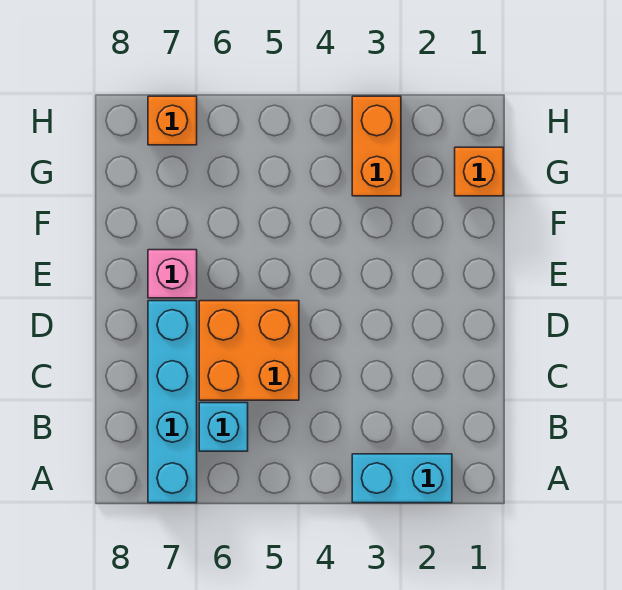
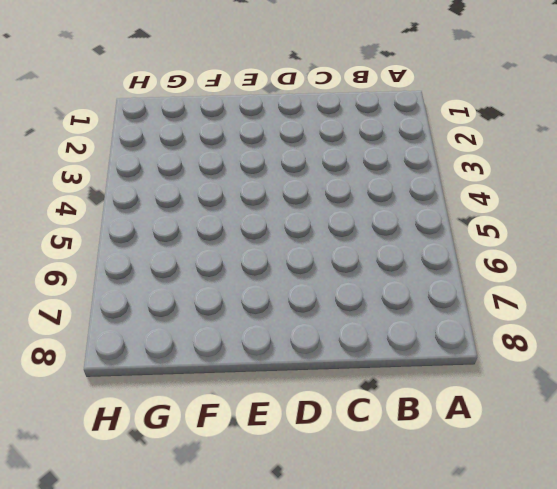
none -> cyan brick A2:A3 level 1
none -> cyan brick A7:D7 level 1

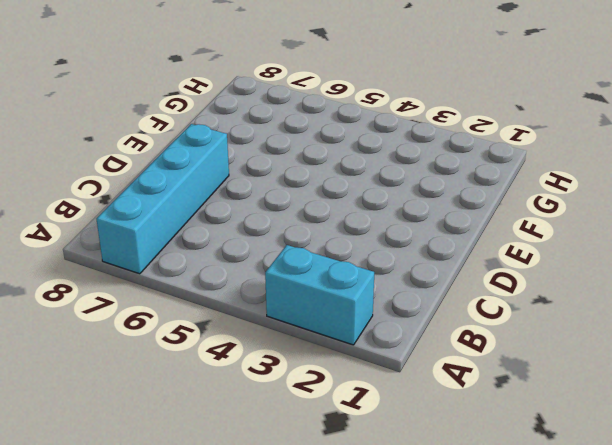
none -> cyan brick B6 level 1
none -> orange brick C5:D6 level 1

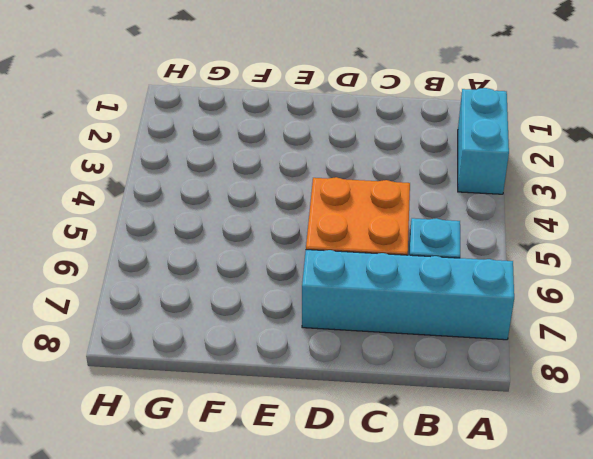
none -> pink brick E7 level 1
none -> orange brick G1 level 1

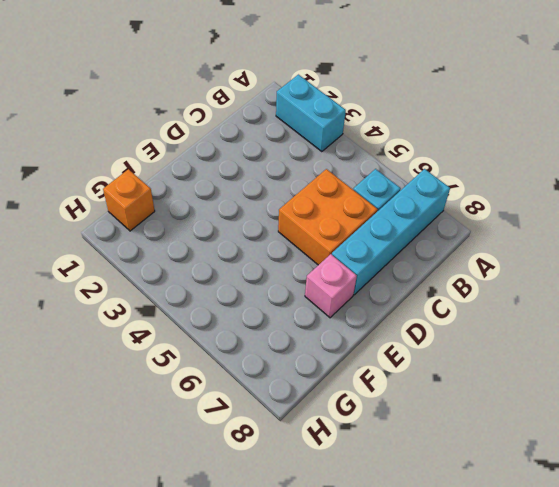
none -> orange brick G3:H3 level 1
none -> orange brick H7 level 1

